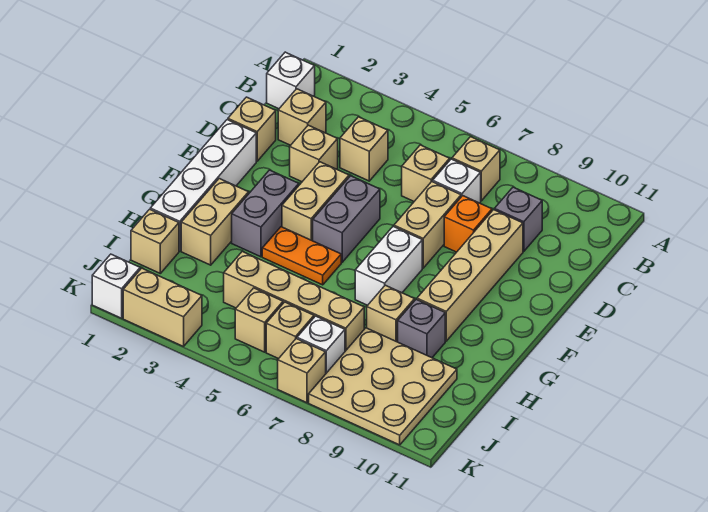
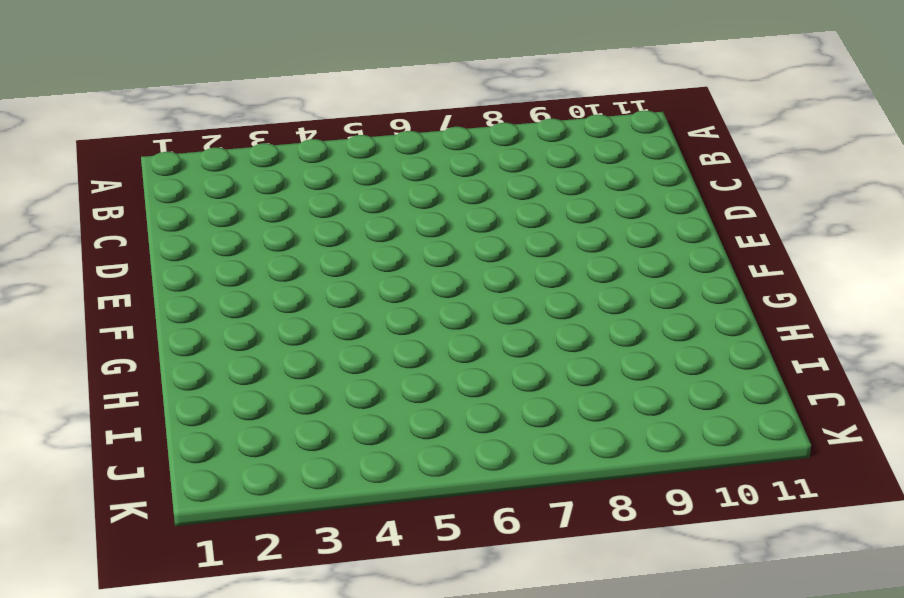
none -> white brick B1 level 1
none -> tan brick B7 level 1
none -> tan brick C2 level 1
none -> tan brick C4 level 1

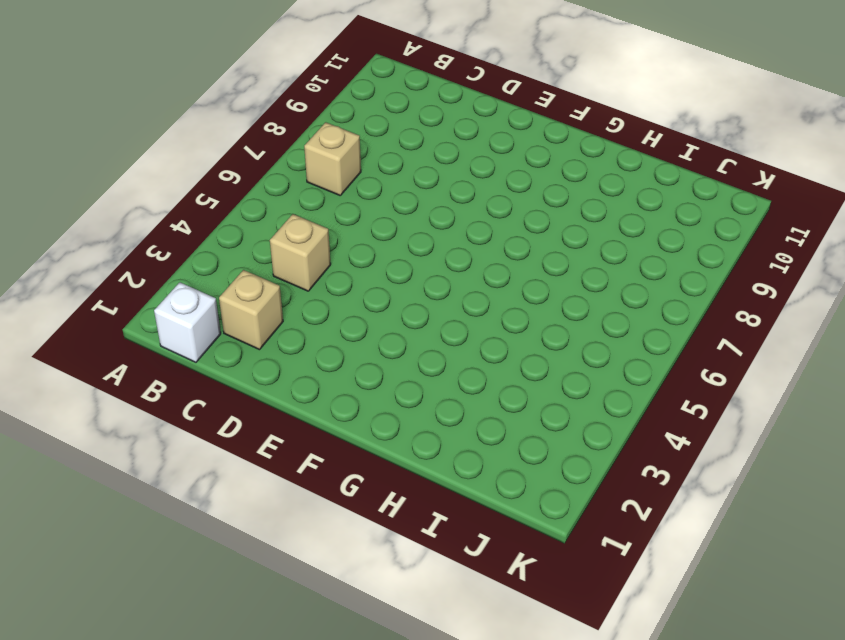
none -> tan brick C6 level 1
none -> white brick C7 level 1
none -> grey brick C9 level 1
none -> tan brick D1 level 1

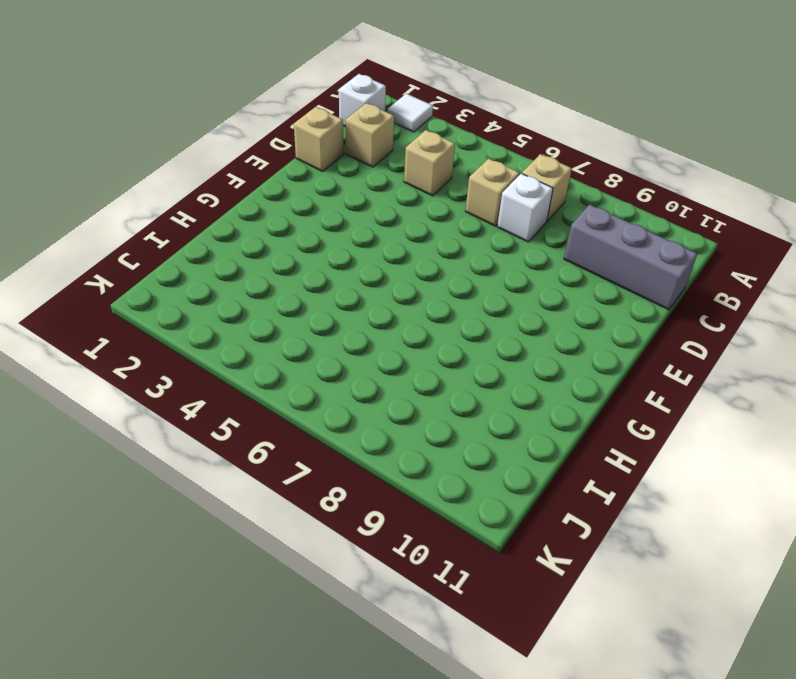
white tile A2 level 1 -> none
grey brick C9:C11 level 1 -> grey brick C9 level 1
none -> tan brick D3 level 1
none -> tan brick D7:E7 level 1
none -> orange brick D8 level 1
none -> tan brick D9:G9 level 1

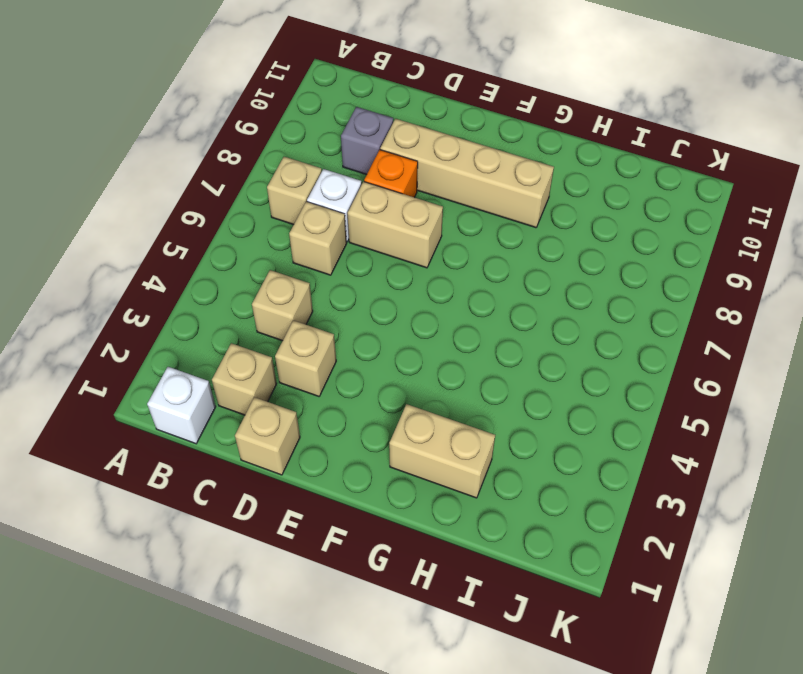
none -> white brick E1:H1 level 1
none -> tan brick E4:F4 level 1
none -> grey brick E5:F5 level 1
none -> grey brick F3:G3 level 1

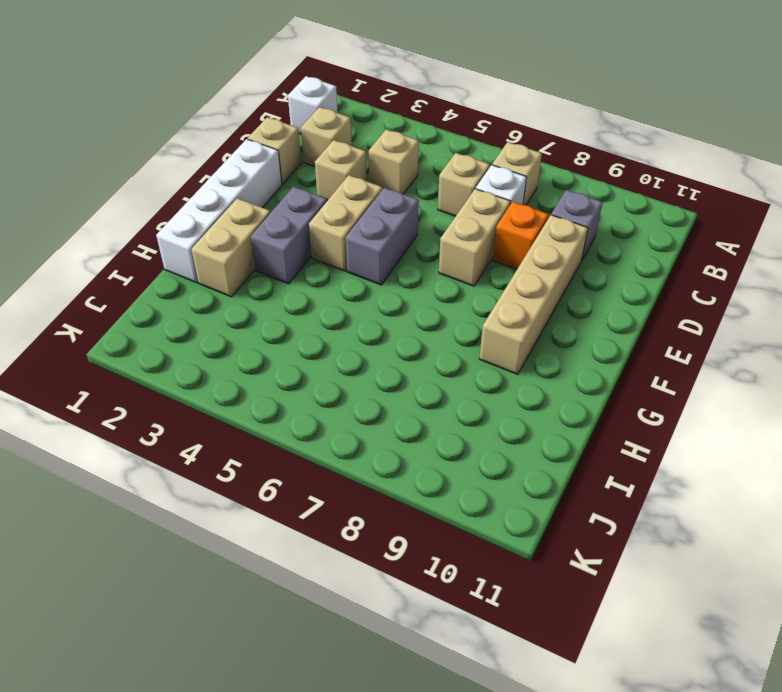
none -> white brick F7:G7 level 1
none -> orange plate G4:G5 level 1
none -> tan brick H8 level 1
none -> grey brick H9 level 1

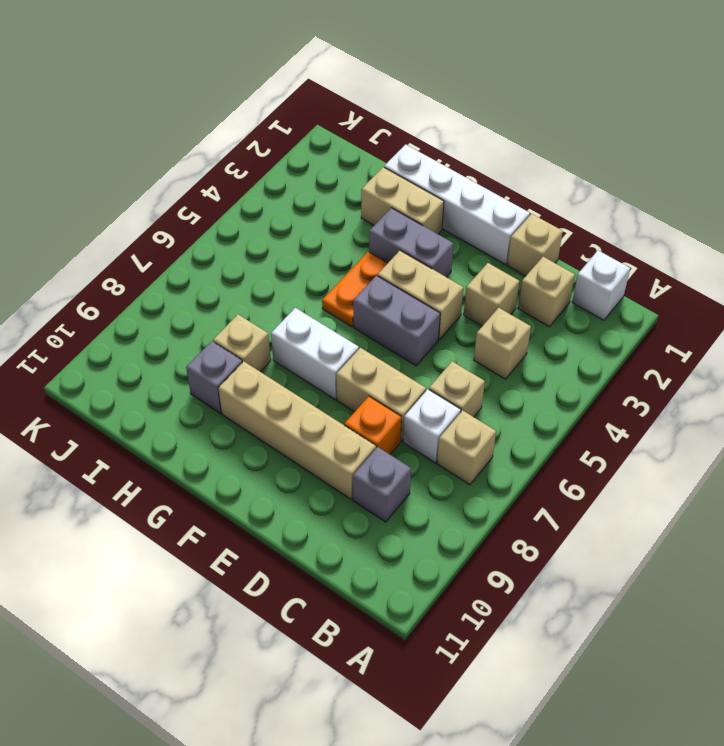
none -> tan brick I1 level 1
none -> tan brick I4:I7 level 1
none -> tan plate I8:K10 level 1
none -> tan brick J5 level 1

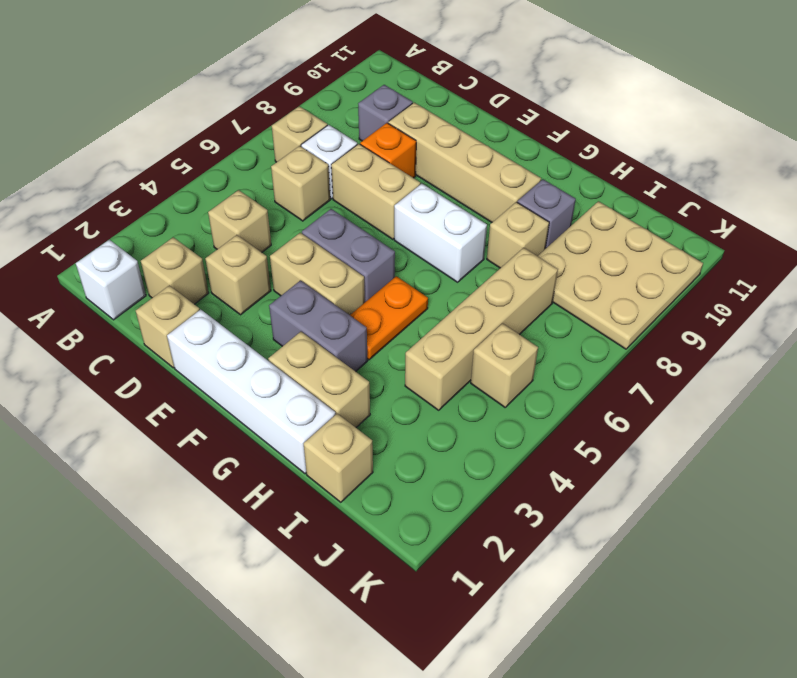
none -> tan brick J6 level 1
none -> white brick J7 level 1
none -> white brick K1 level 1
none -> tan brick K2:K3 level 1

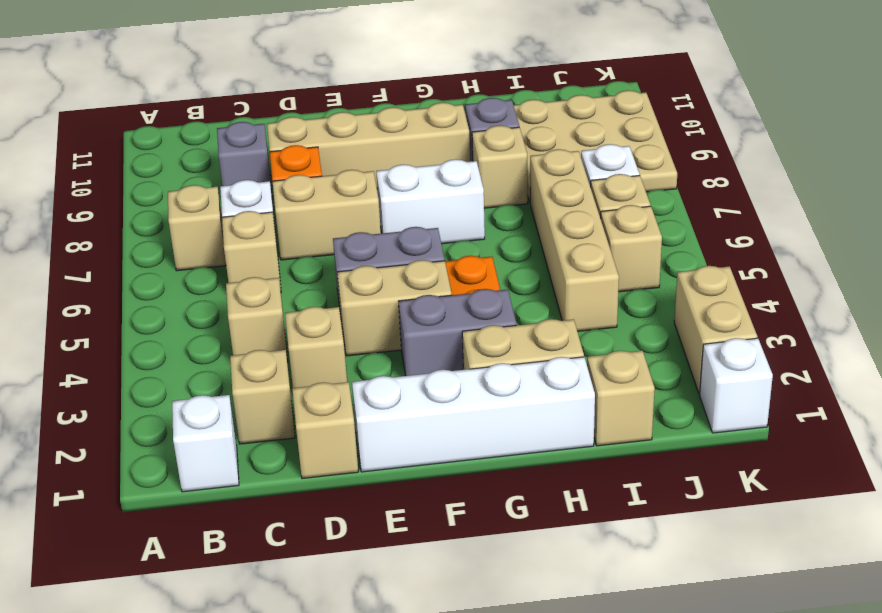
none -> tan brick K7 level 1

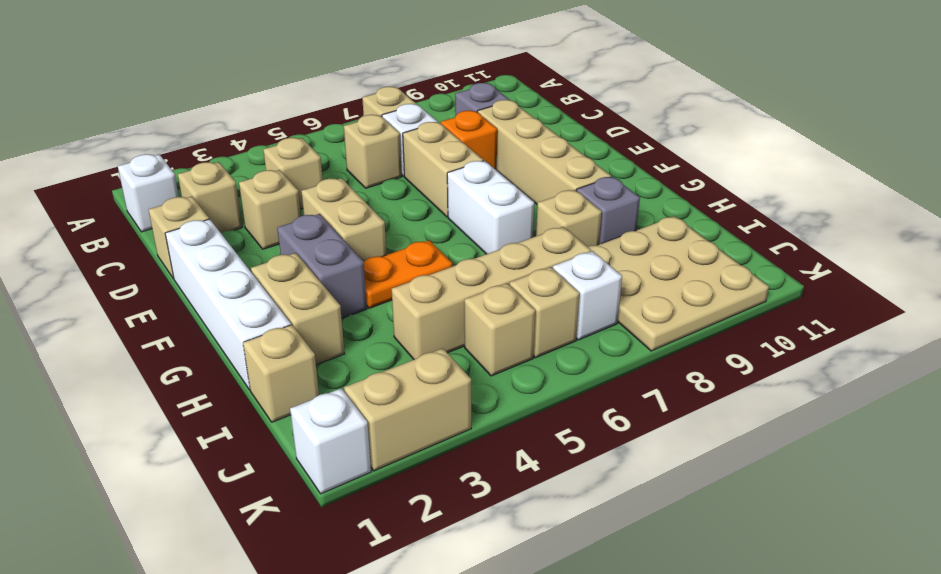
none -> grey brick E5:F5 level 1
none -> tan brick K7 level 1

